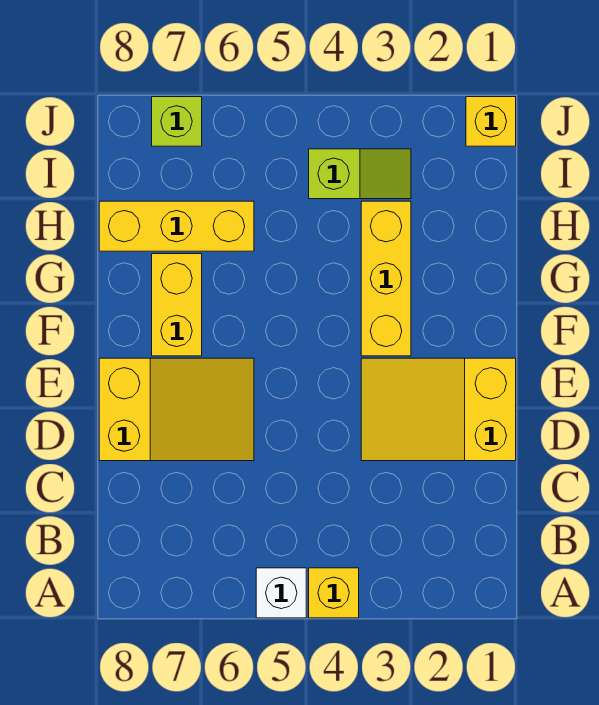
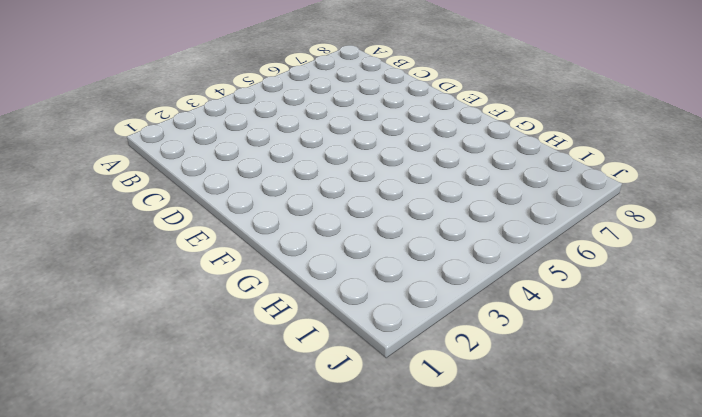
none -> yellow brick A4 level 1
none -> white brick A5 level 1

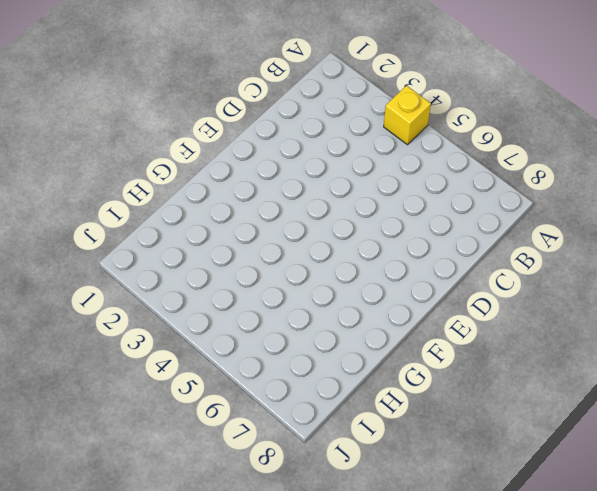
none -> white brick A5 level 1
none -> yellow slope D1:E3 level 1 top 1

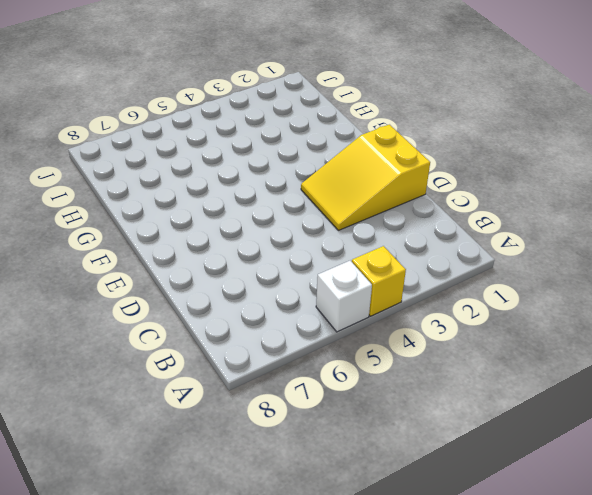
none -> yellow slope D6:E8 level 1 top 8
none -> yellow brick F3:H3 level 1

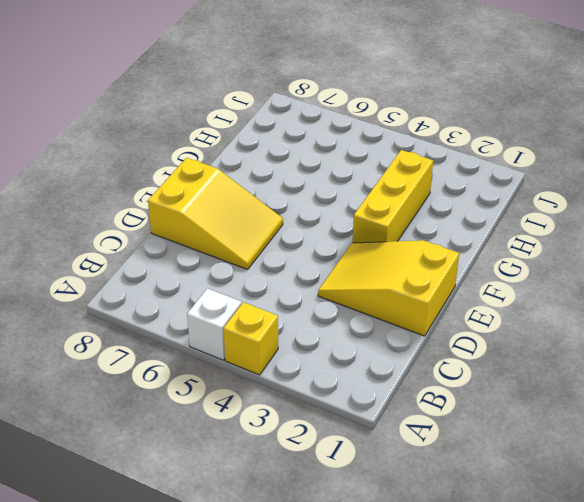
none -> yellow brick F7:G7 level 1
none -> yellow brick H6:H8 level 1

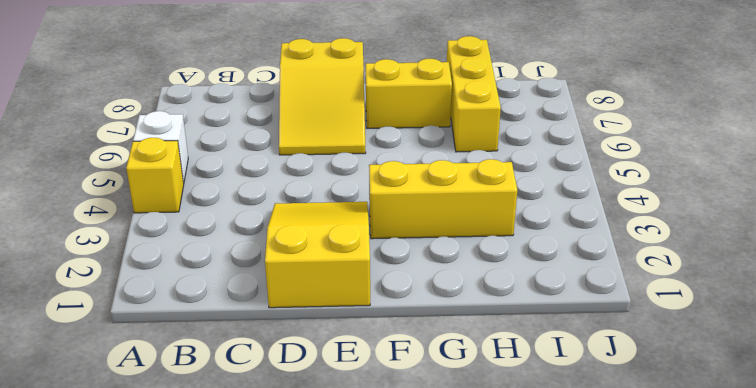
none -> lime slope I3:I4 level 1 top 4
none -> yellow brick J1 level 1

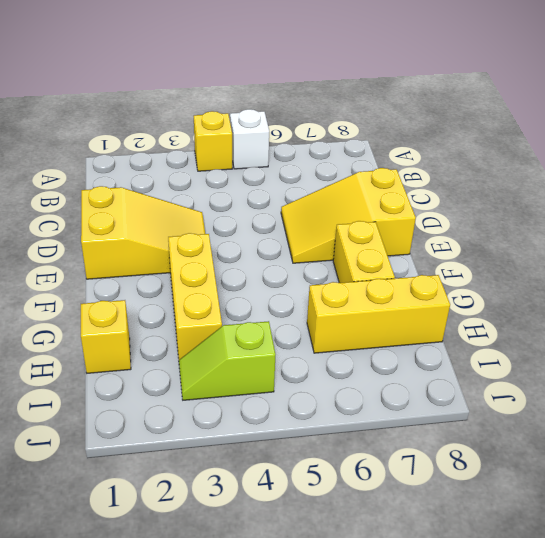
yellow brick H1 level 1 -> yellow brick J1 level 1
none -> lime brick J7 level 1

